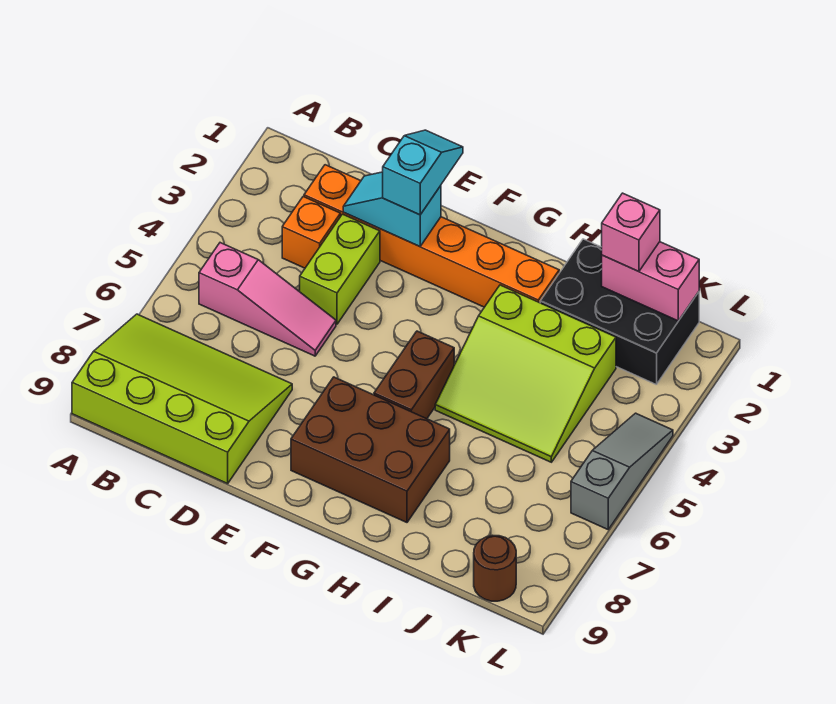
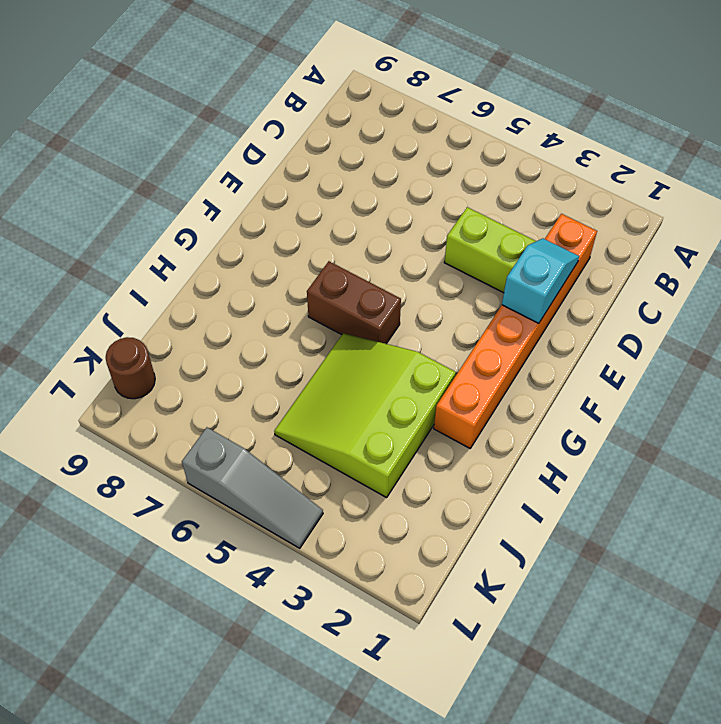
none -> lime slope A7:D9 level 1 top 9
none -> pink slope B5:D5 level 1 top B
none -> orange brick C3 level 1

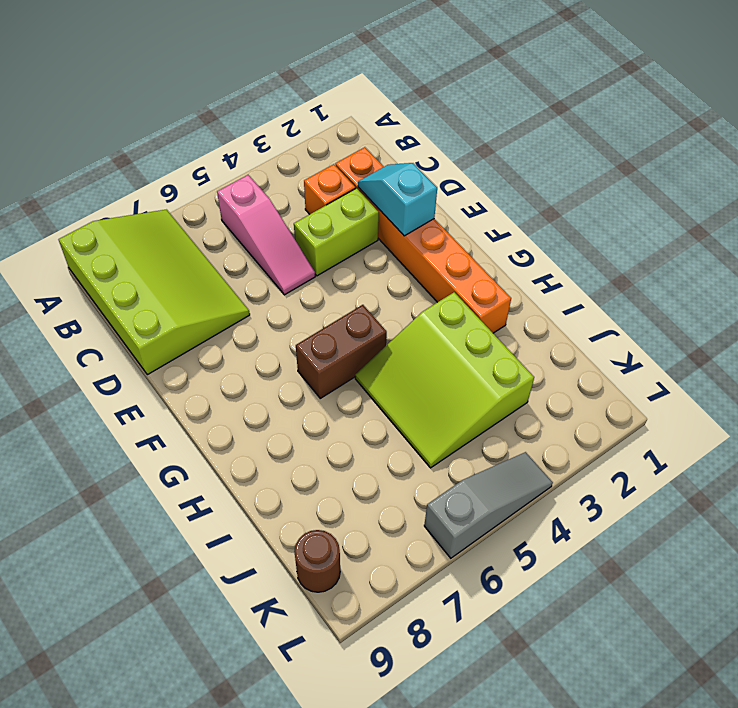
none -> brown brick F7:H8 level 1
none -> black brick I1:K2 level 1
none -> pink brick J1:K1 level 2

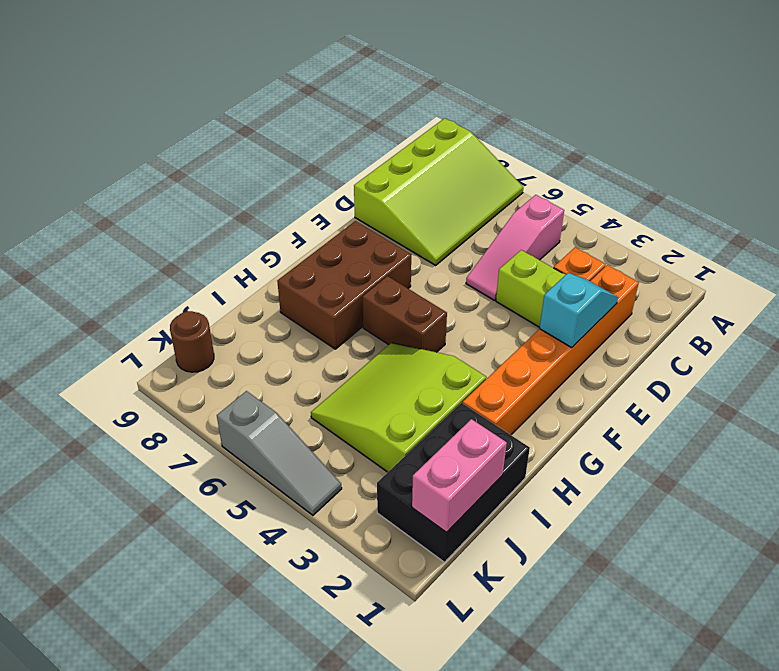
none -> cyan slope E1:E2 level 3 top 2
none -> pink brick J1 level 3

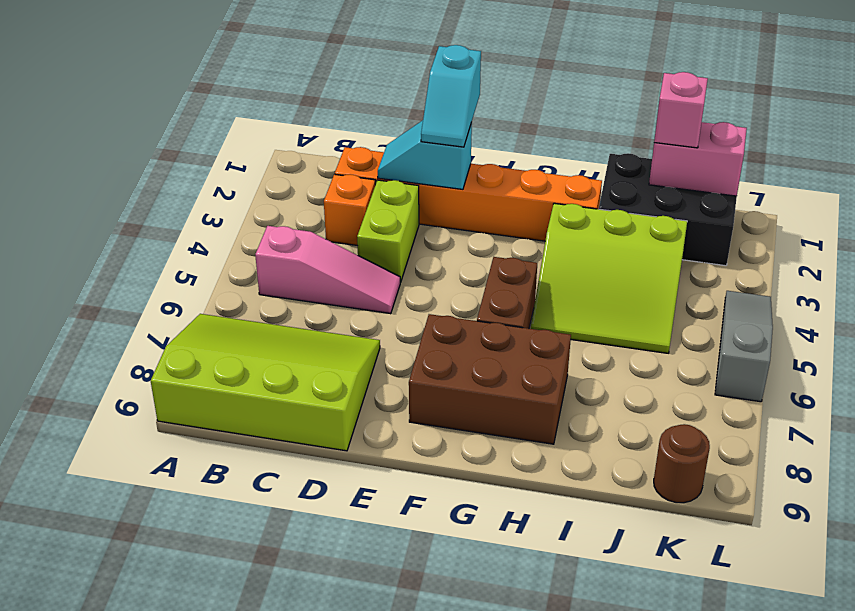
cyan slope E1:E2 level 3 top 1 -> cyan slope E1:E2 level 3 top 2

